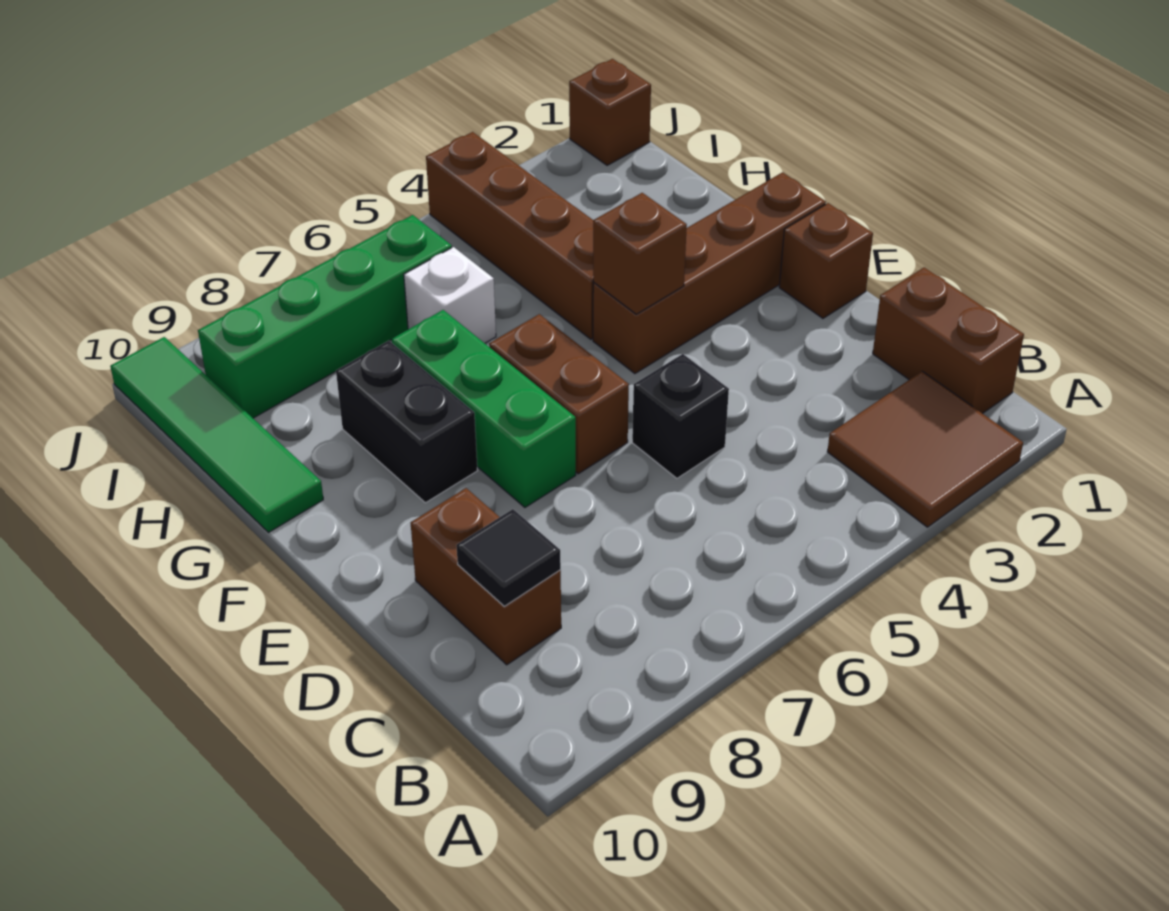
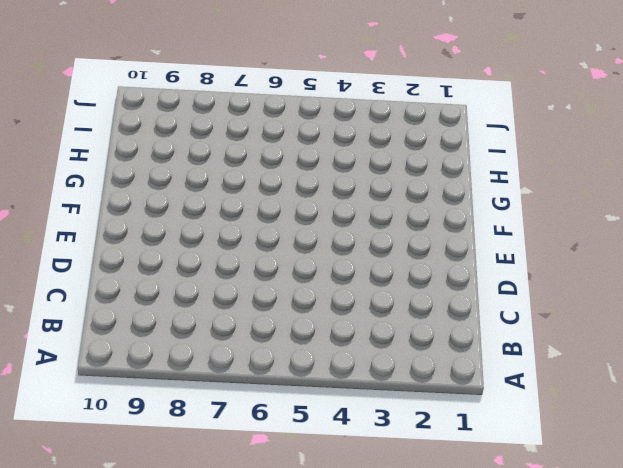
none -> brown tile A2:B3 level 1
none -> brown brick B1:C1 level 1
none -> brown brick C9:D9 level 1

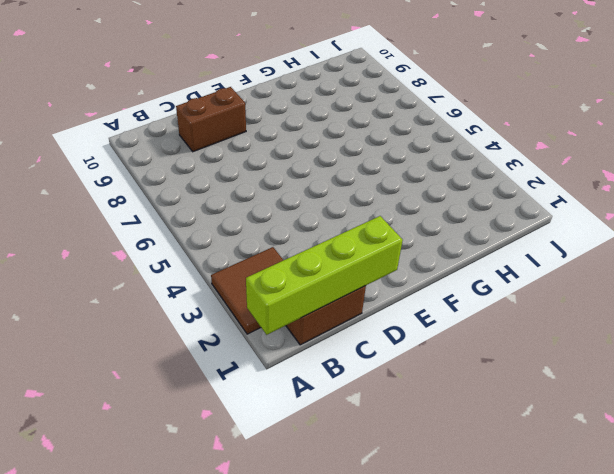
lime brick A1:D1 level 2 -> none
none -> black brick D5 level 1
none -> brown brick E1 level 1
none -> brown brick E6:F6 level 1

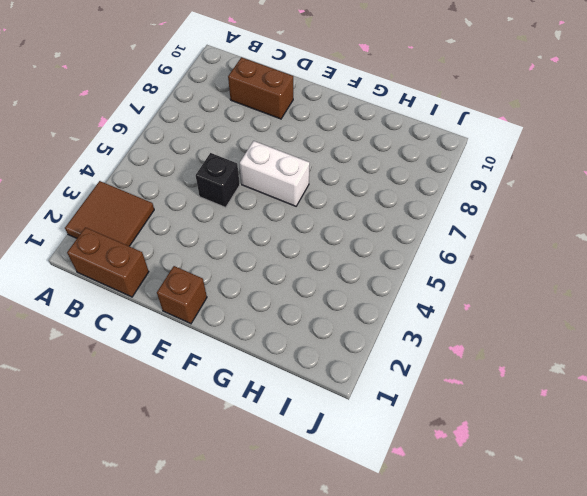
white brick E6:F6 level 1 -> brown brick E6:F6 level 1
none -> green brick E7:G7 level 1
none -> brown brick F1:F4 level 1
none -> black brick F8:G8 level 1

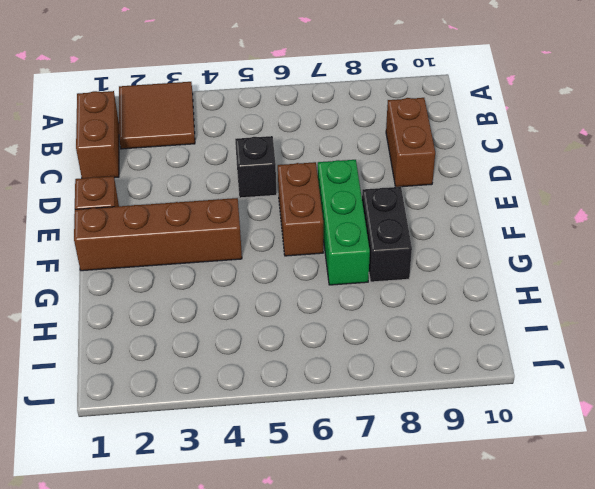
none -> brown brick G4:J4 level 1
none -> green tile G10:J10 level 1
none -> white brick H6 level 1

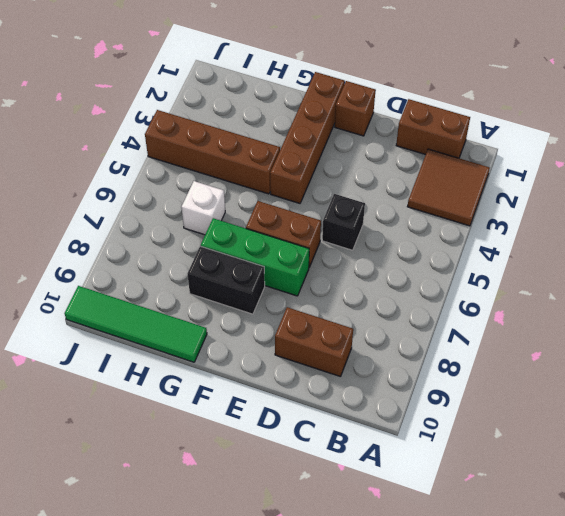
none -> green brick I6:I9 level 1
none -> brown brick J1 level 1
none -> black tile C9 level 2

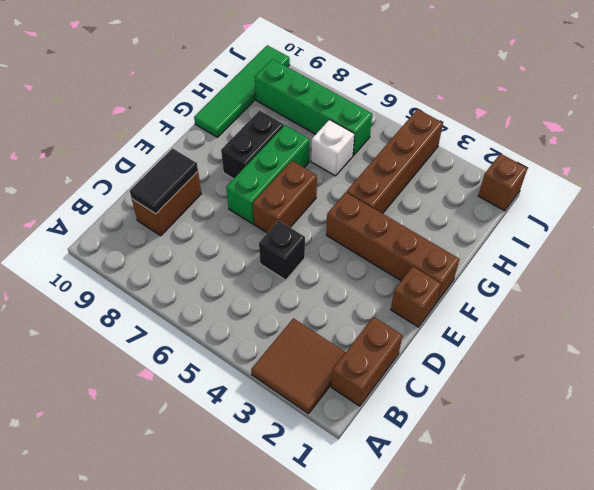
black tile C9:D9 level 2 -> black tile C9 level 2
none -> brown brick F4 level 2

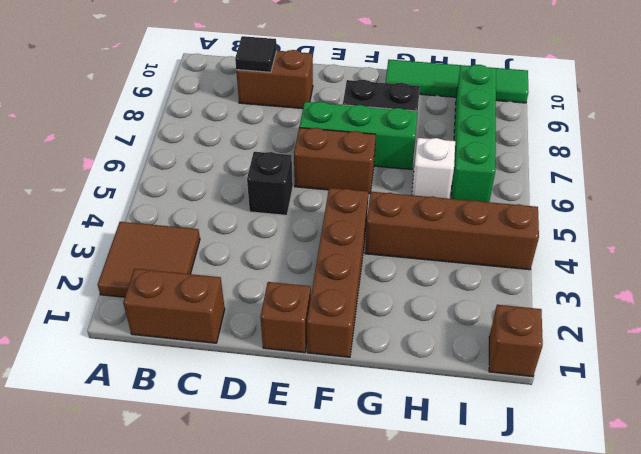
none -> brown brick F4 level 2

